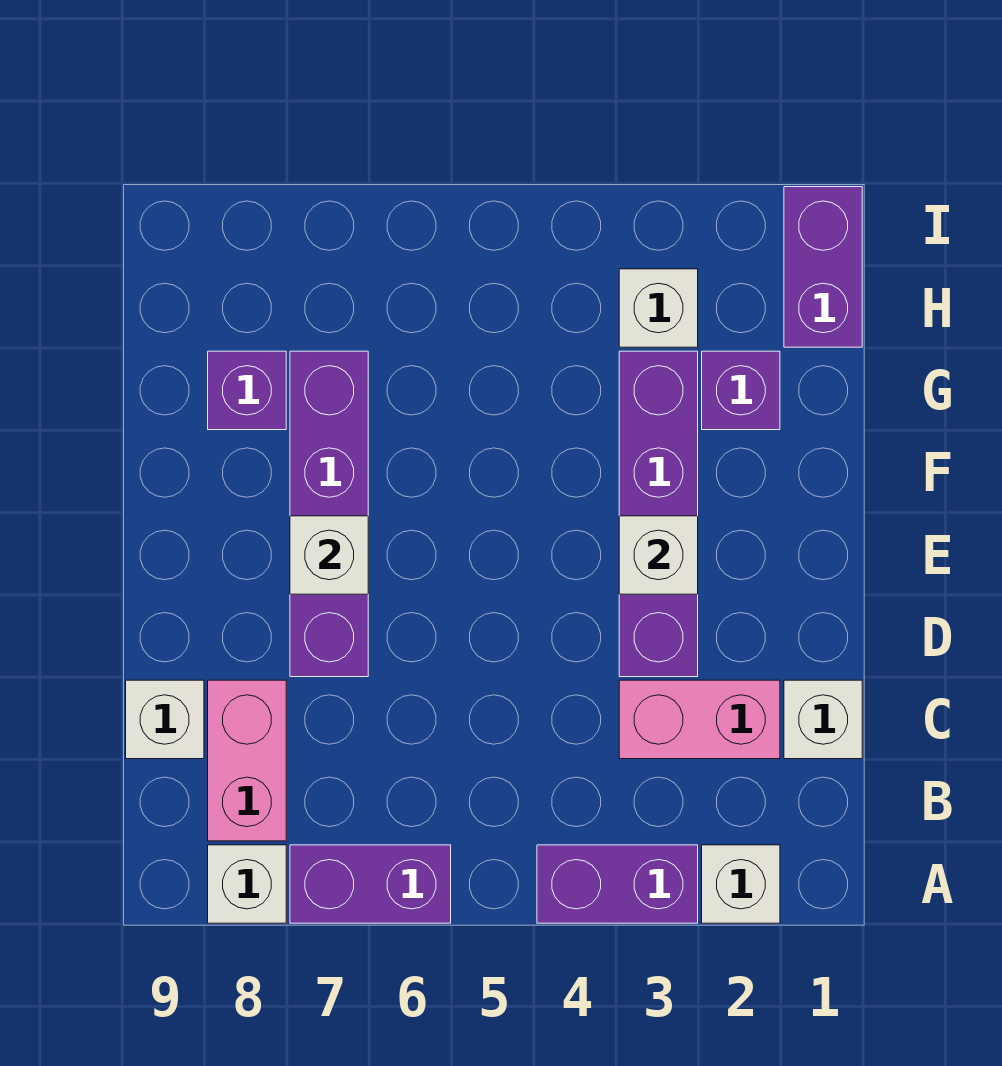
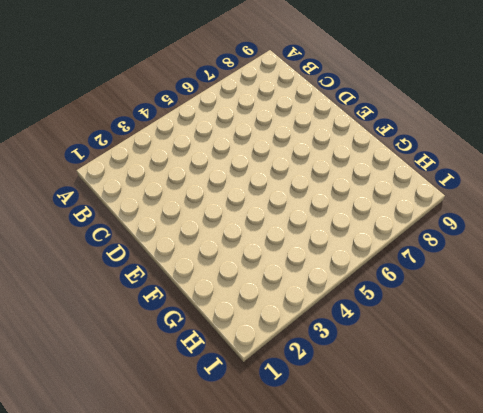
none -> white brick A2 level 1
none -> purple brick A3:A4 level 1
none -> purple brick A6:A7 level 1

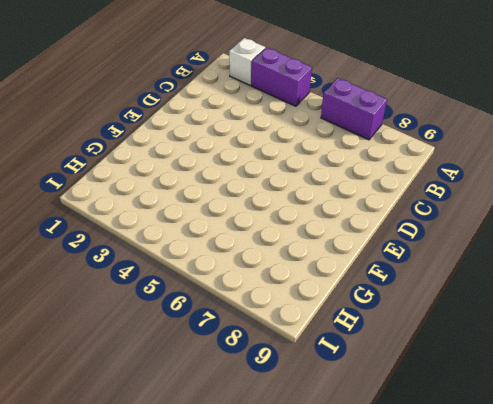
none -> white brick A8 level 1
none -> pink brick B8:C8 level 1
none -> white brick C1 level 1

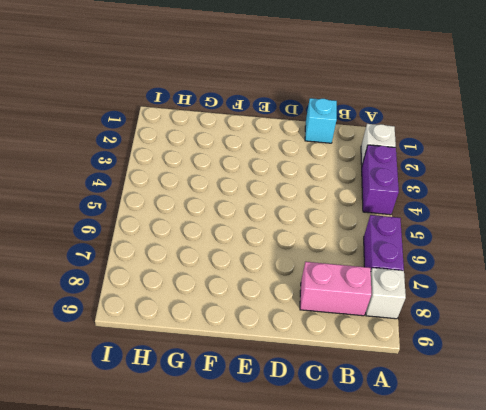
cyan brick C1 level 1 -> white brick C1 level 1
none -> pink brick C2:C3 level 1
none -> white brick C9 level 1
none -> purple brick D3:G3 level 1

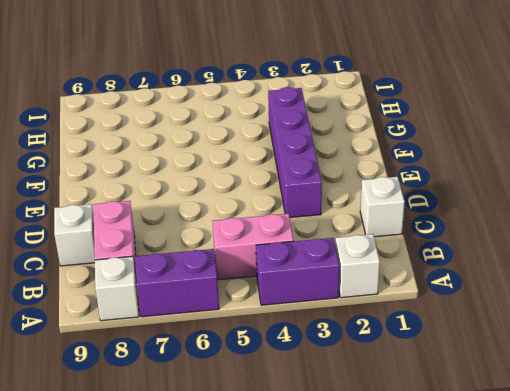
pink brick B4:B5 level 1 -> pink brick C2:C3 level 1
none -> purple brick D7:G7 level 1
none -> purple brick G2 level 1
none -> purple brick G8 level 1

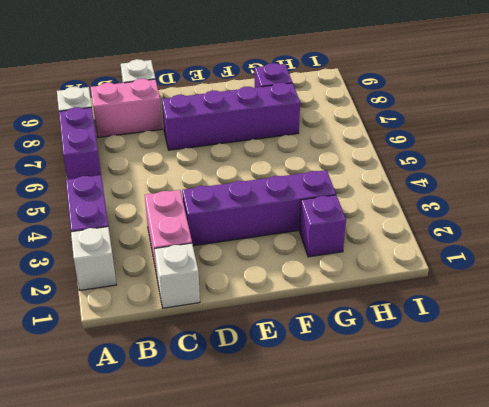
none -> purple brick H1:I1 level 1
none -> white brick H3 level 1
none -> white brick E3 level 2

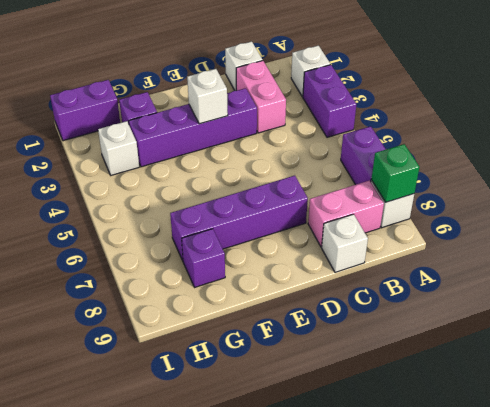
green brick A8 level 2 -> none
none -> white brick E7 level 2

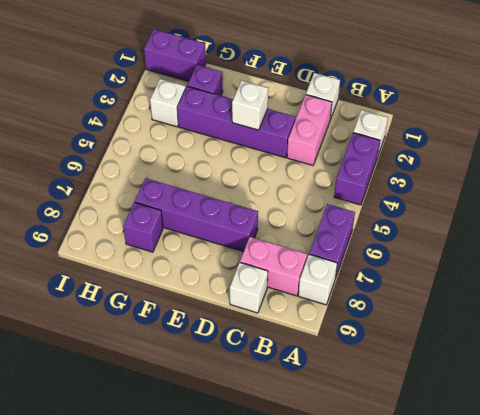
none -> white brick E7 level 2

